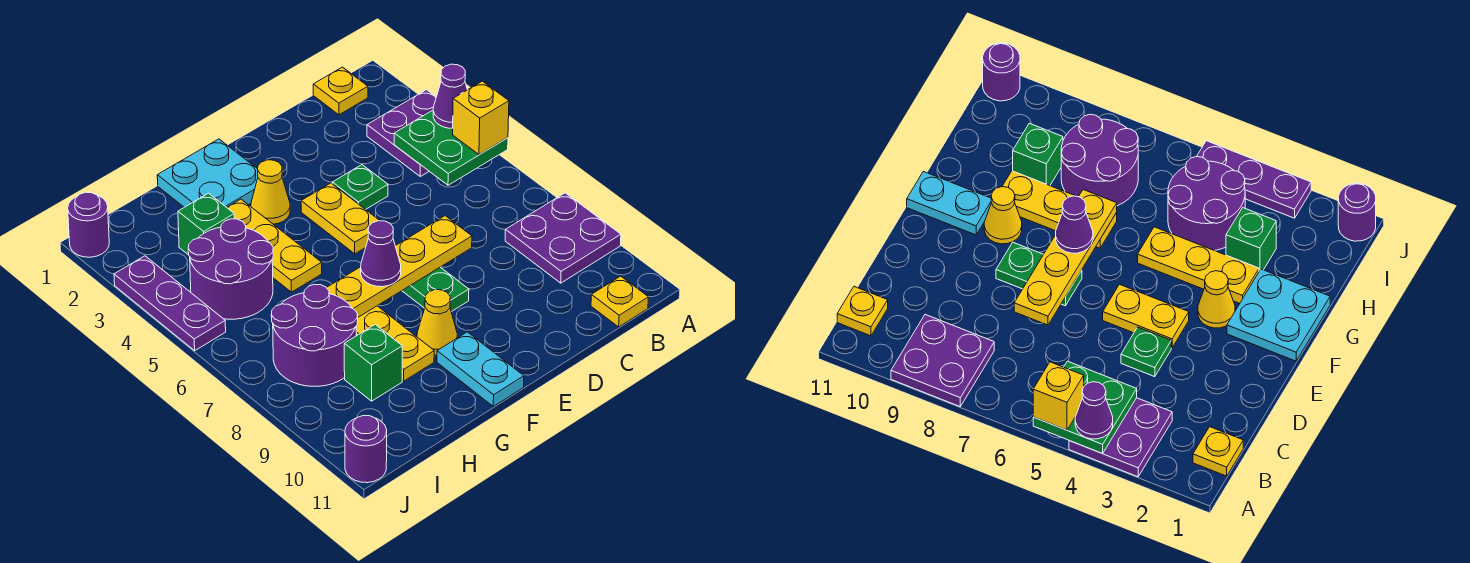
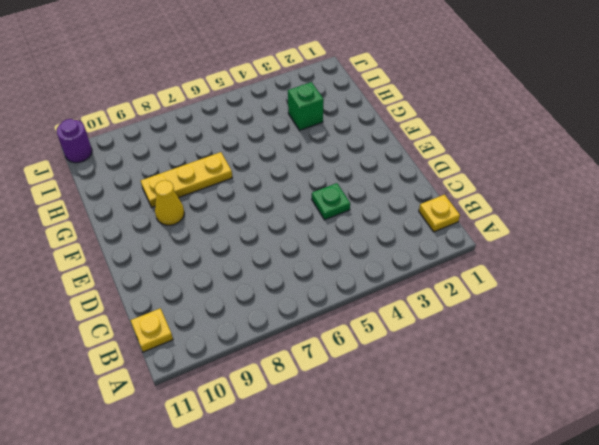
none -> purple plate A3:B4 level 1
none -> purple plate A8:B9 level 1
none -> yellow plate E4:E5 level 1

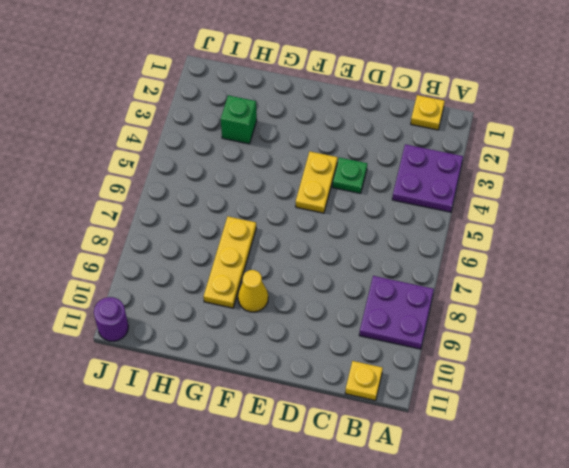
none -> green plate E7:E8 level 1
none -> cyan plate F1:G2 level 1
none -> yellow cone F3 level 1

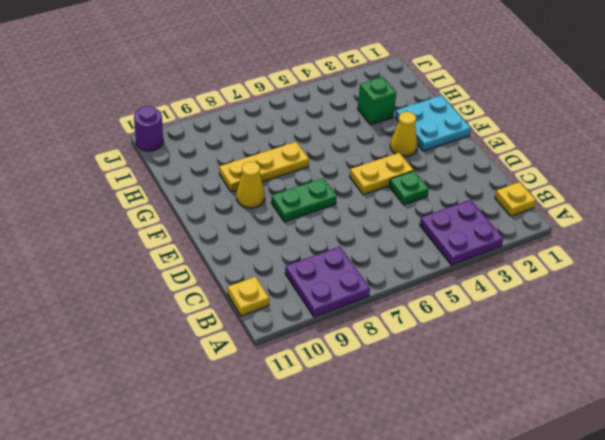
none -> cyan plate F10:F11 level 1
none -> yellow plate G3:G5 level 1
none -> purple round brick H4:I5 level 1

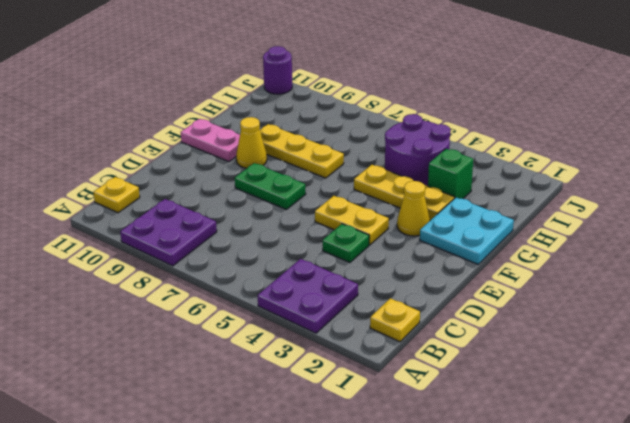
pink plate F10:F11 level 1 -> cyan plate F10:F11 level 1
none -> purple round brick H7:I8 level 1
none -> green brick H9 level 1
none -> purple round brick J1 level 1

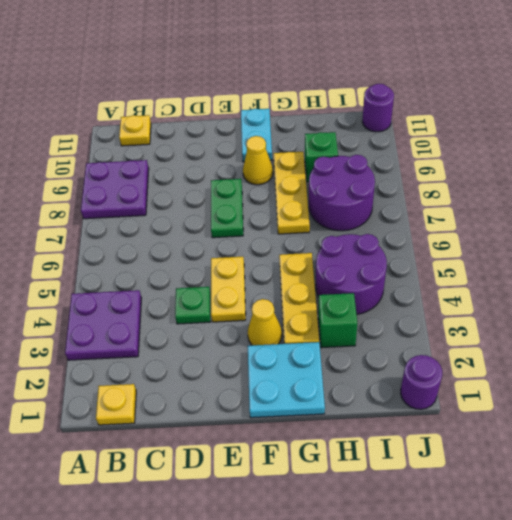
none -> purple plate J3:J5 level 1
none -> green plate A4:B5 level 2
none -> yellow plate D7:G7 level 2

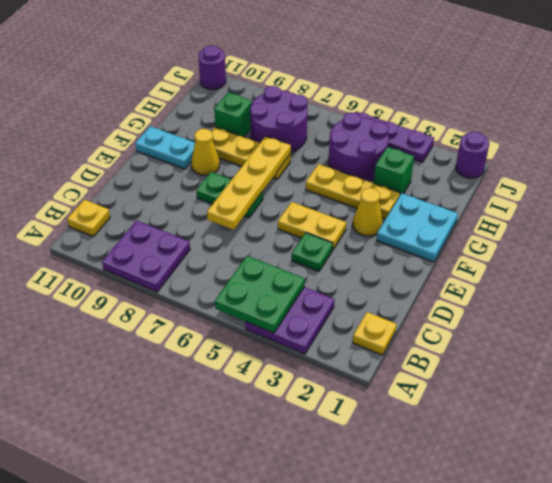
none -> purple cone A4 level 3
none -> yellow brick A5 level 3
none -> purple cone F7 level 3

